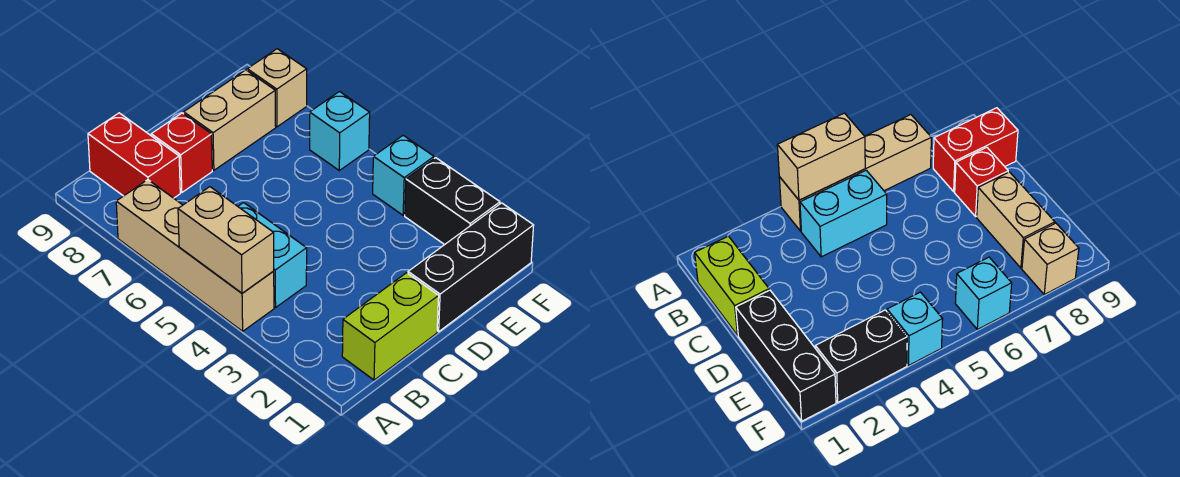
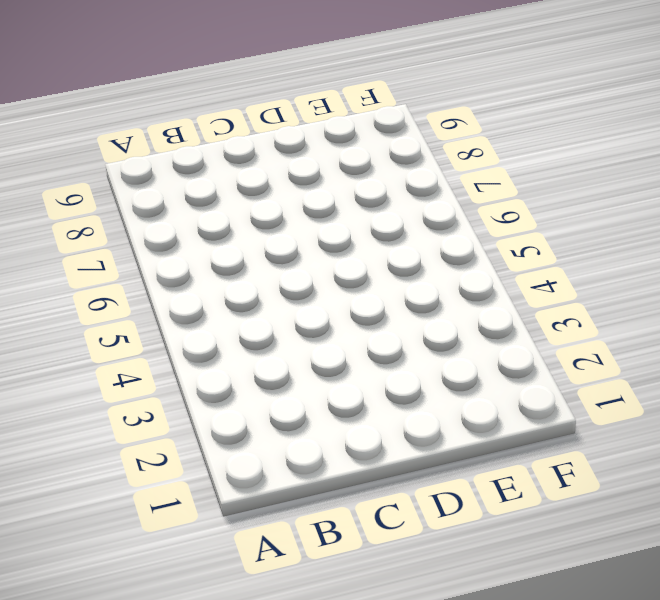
none -> tan brick A4:A7 level 1
none -> lime brick B1:C1 level 1
none -> cyan brick B4:B5 level 1

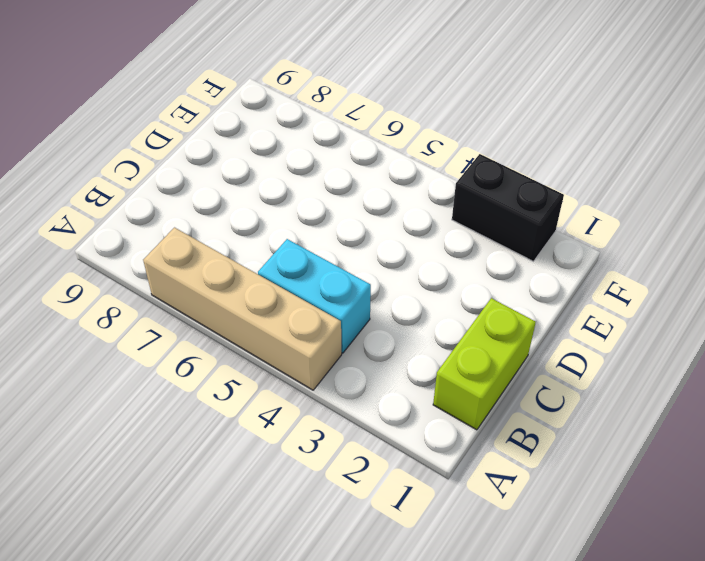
none -> red brick B8:B9 level 1
none -> red brick C8 level 1
none -> black brick D1:F1 level 1

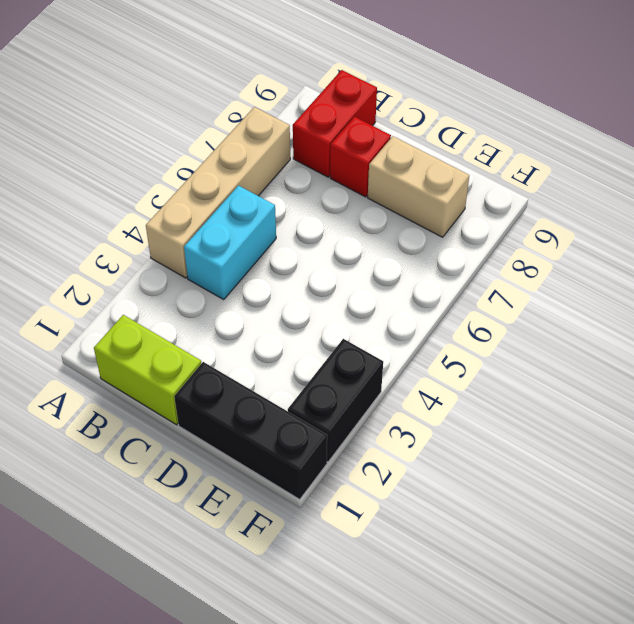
none -> cyan brick F4 level 1
none -> cyan brick F6 level 1
none -> tan brick F8 level 1

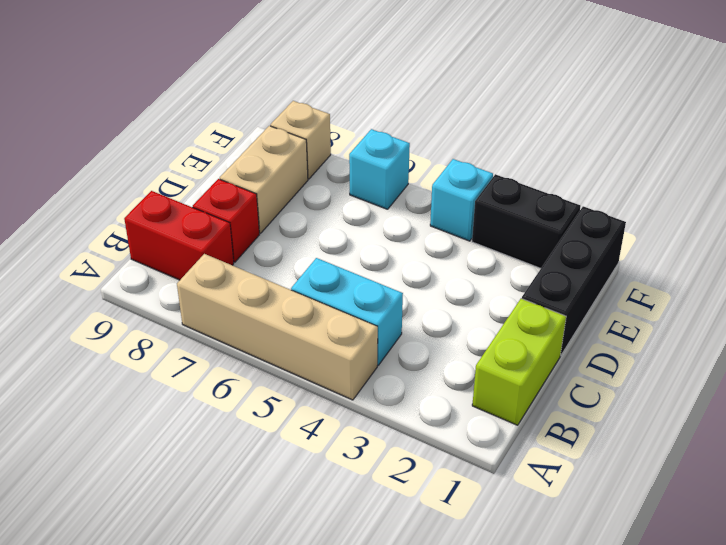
none -> tan brick A4:A5 level 2

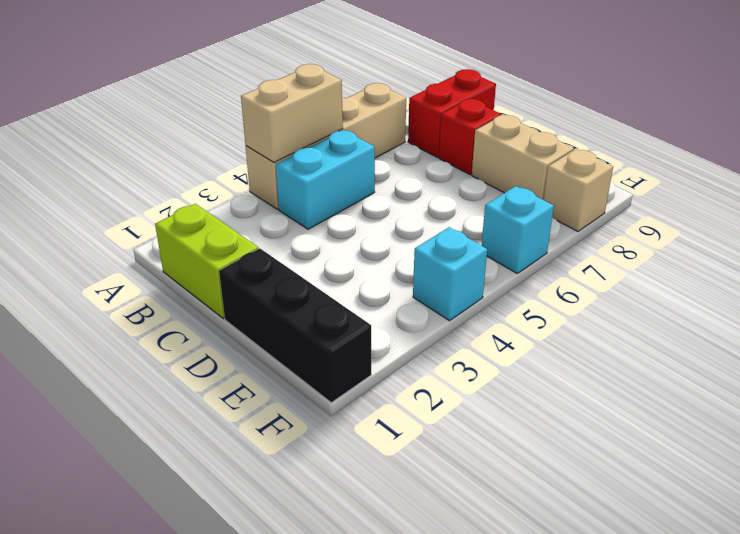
none -> black brick F2:F3 level 1

